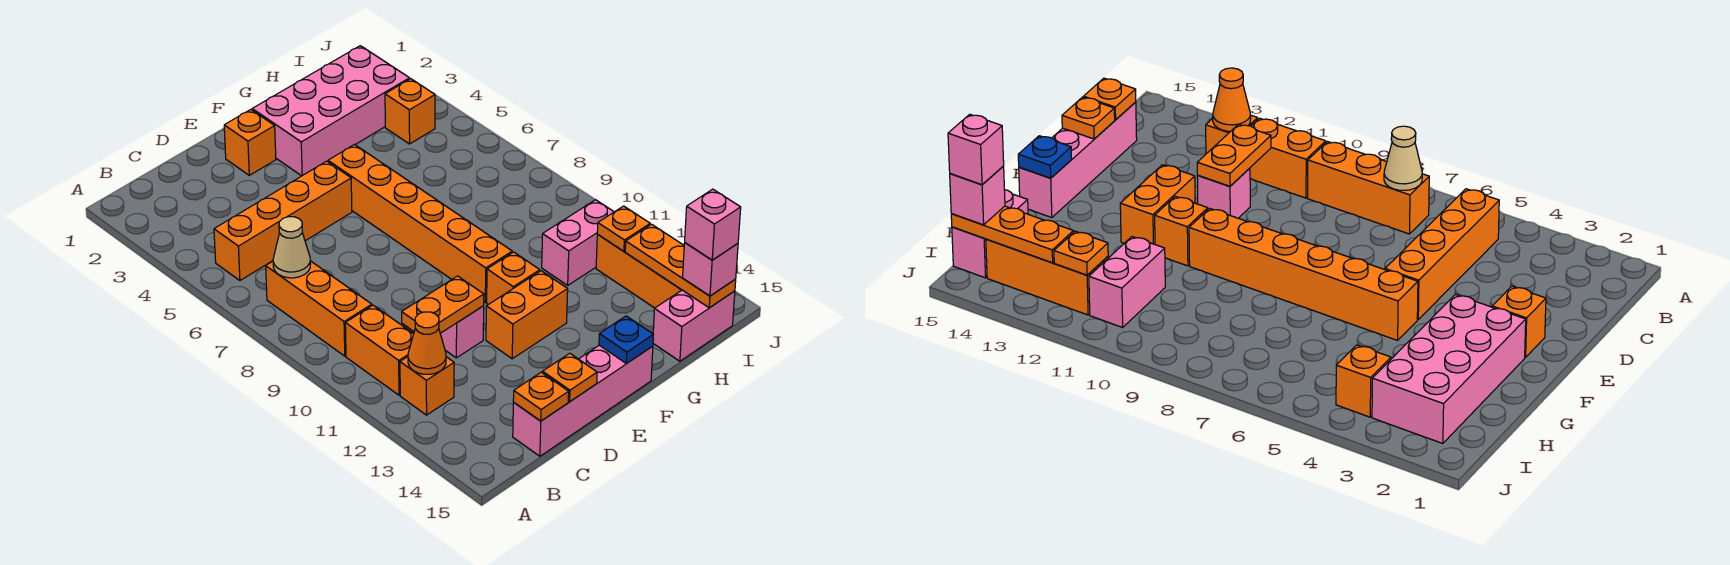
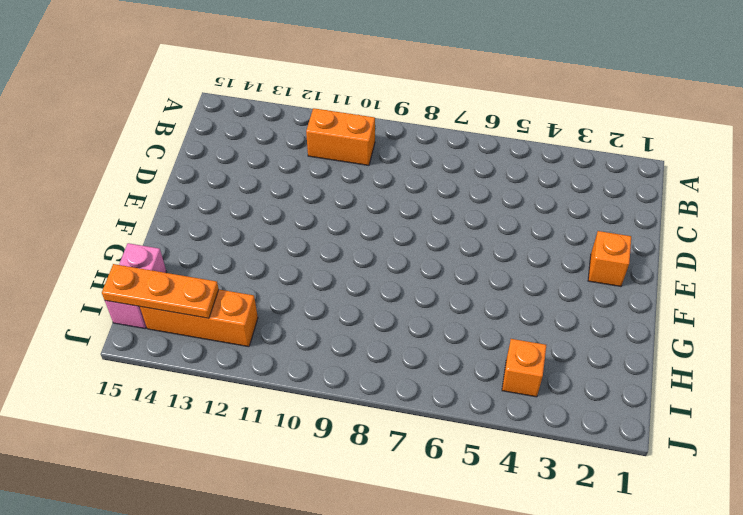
none -> orange brick B5:E5 level 1
none -> orange brick B7:B9 level 1
none -> orange brick B12 level 1

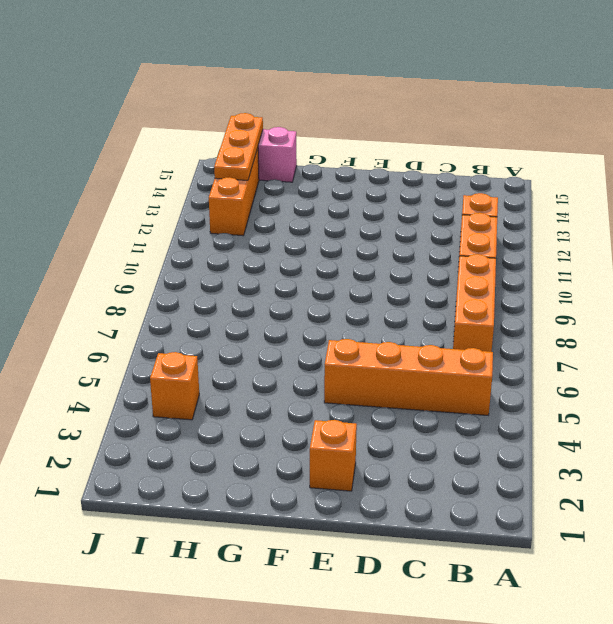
none -> pink brick C15:F15 level 1
none -> pink brick D11 level 1
none -> orange brick E12:F12 level 1

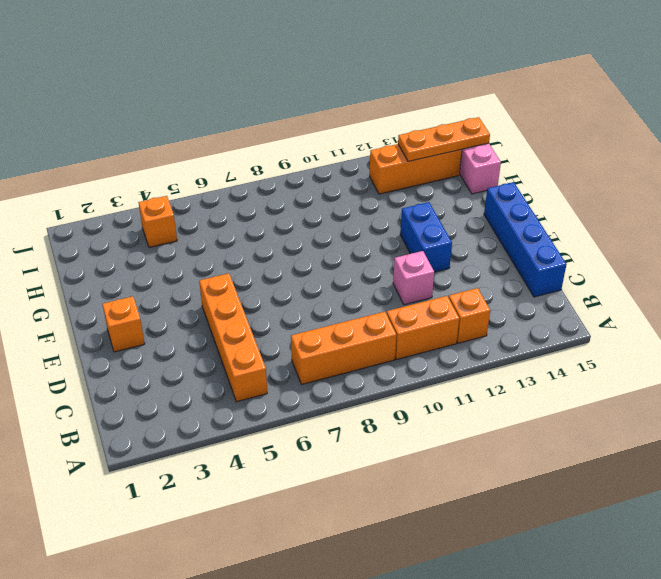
blue brick C15:F15 level 1 -> pink brick C15:F15 level 1
blue brick E12:F12 level 1 -> orange brick E12:F12 level 1
none -> pink brick F2:I3 level 1
none -> orange brick F5:F10 level 1
none -> orange brick F11 level 1

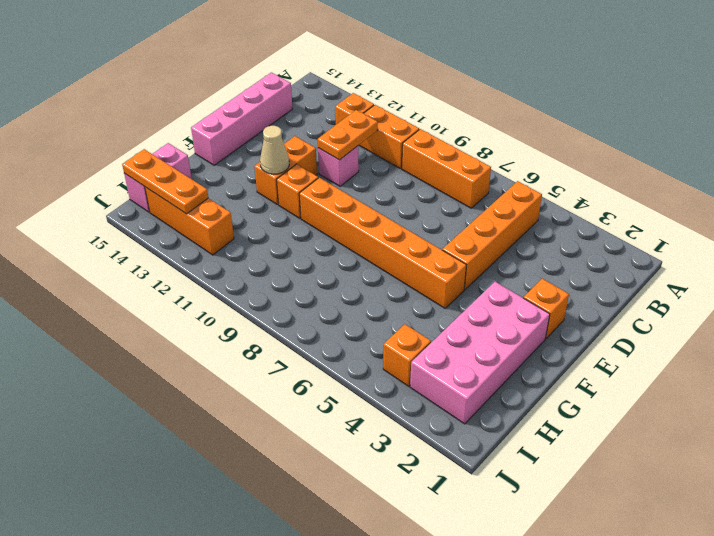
tan cone F12 level 2 -> tan cone B7 level 2
none -> pink brick H11:I11 level 1
none -> orange cone B12 level 2
none -> orange plate C15 level 2

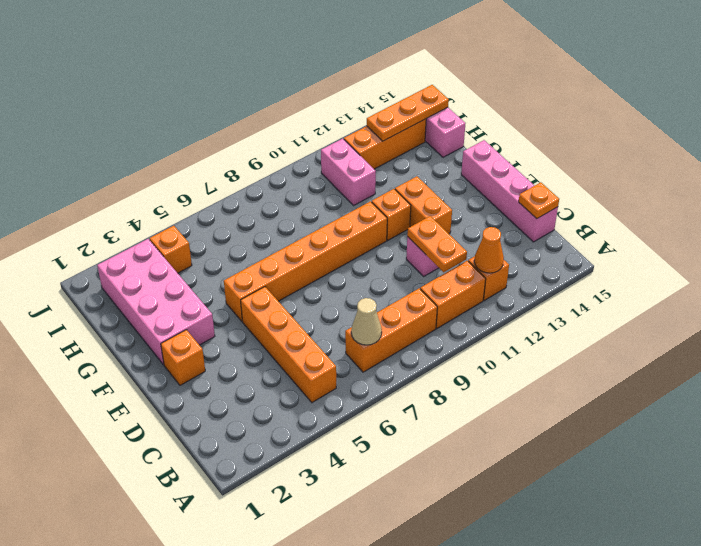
none -> orange plate D15 level 2
none -> blue plate F15 level 2
none -> orange plate I12 level 2

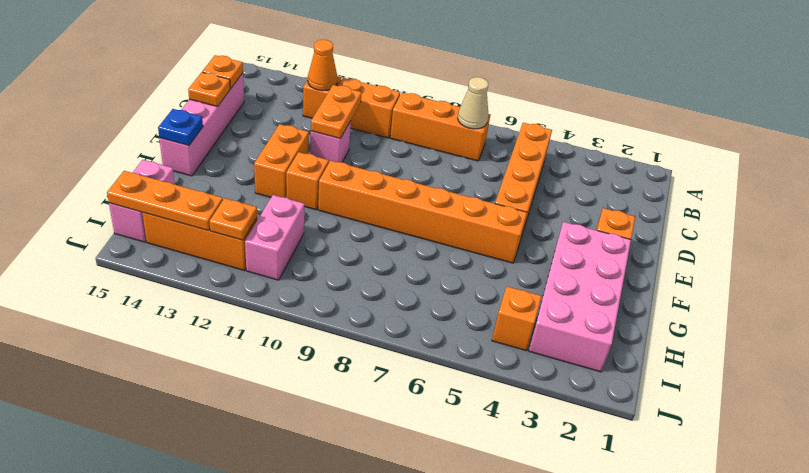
none -> pink brick I15 level 3
none -> pink brick I15 level 4

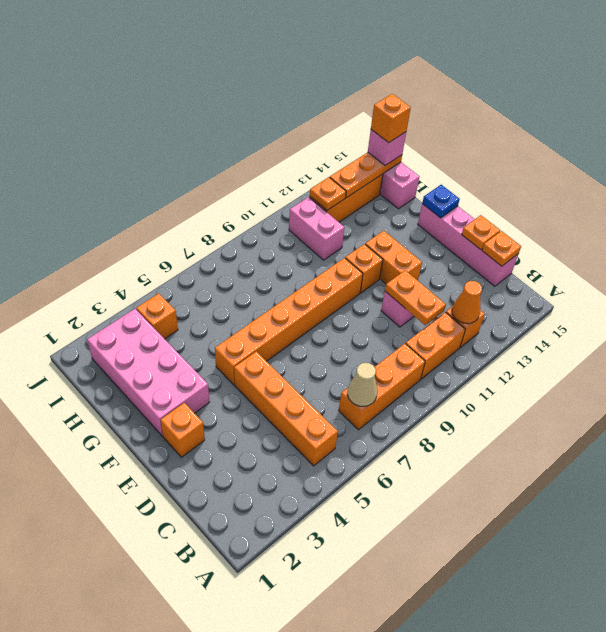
orange brick I15 level 4 -> pink brick I15 level 4

